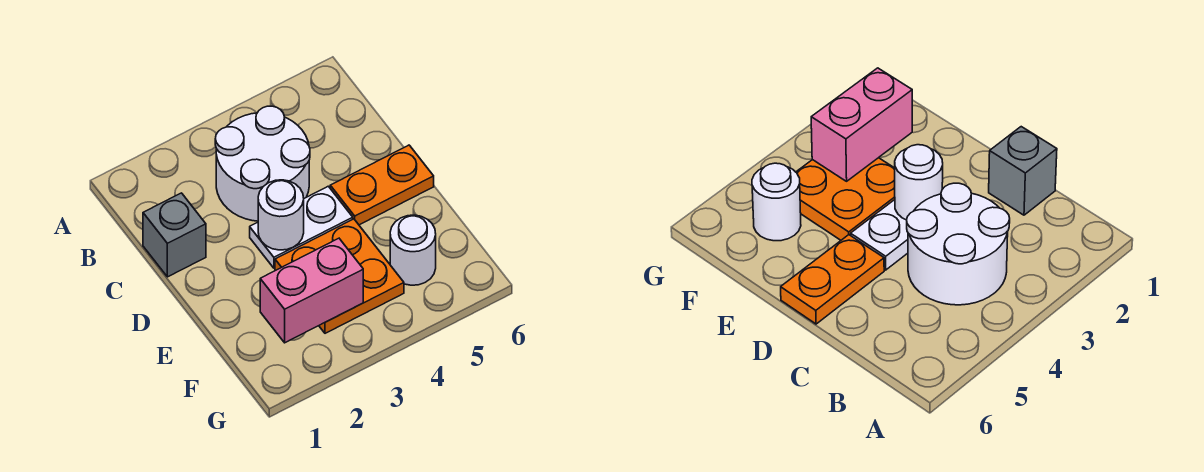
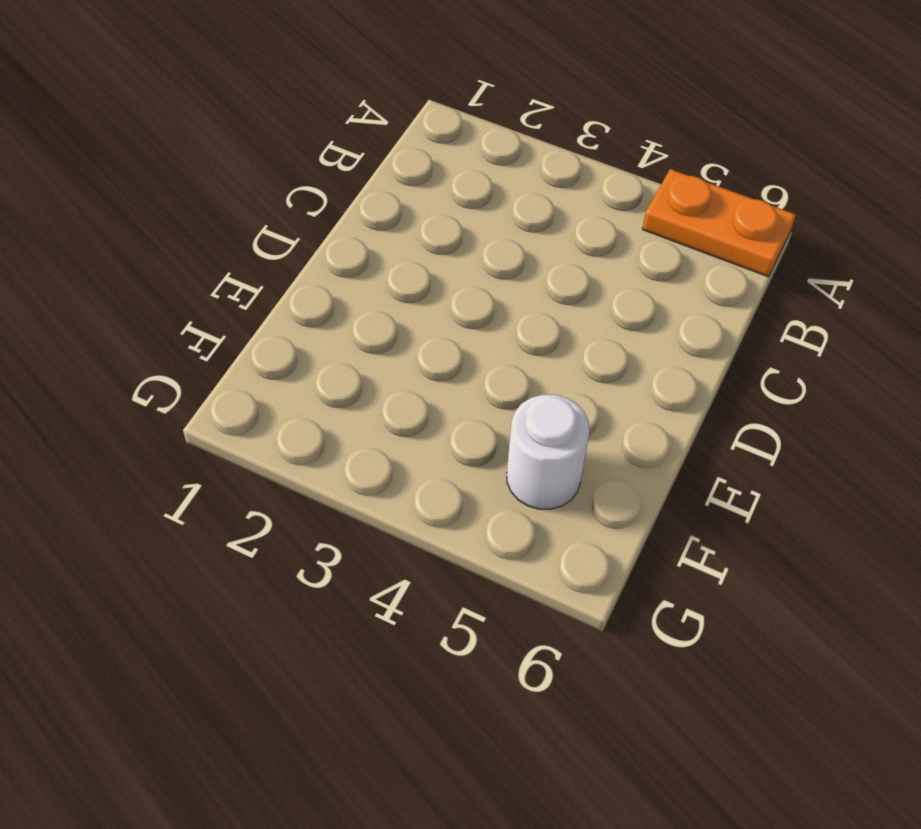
orange plate A5:A6 level 1 -> orange plate D5:D6 level 1
none -> white round brick B3:C4 level 1
none -> grey brick C1 level 1

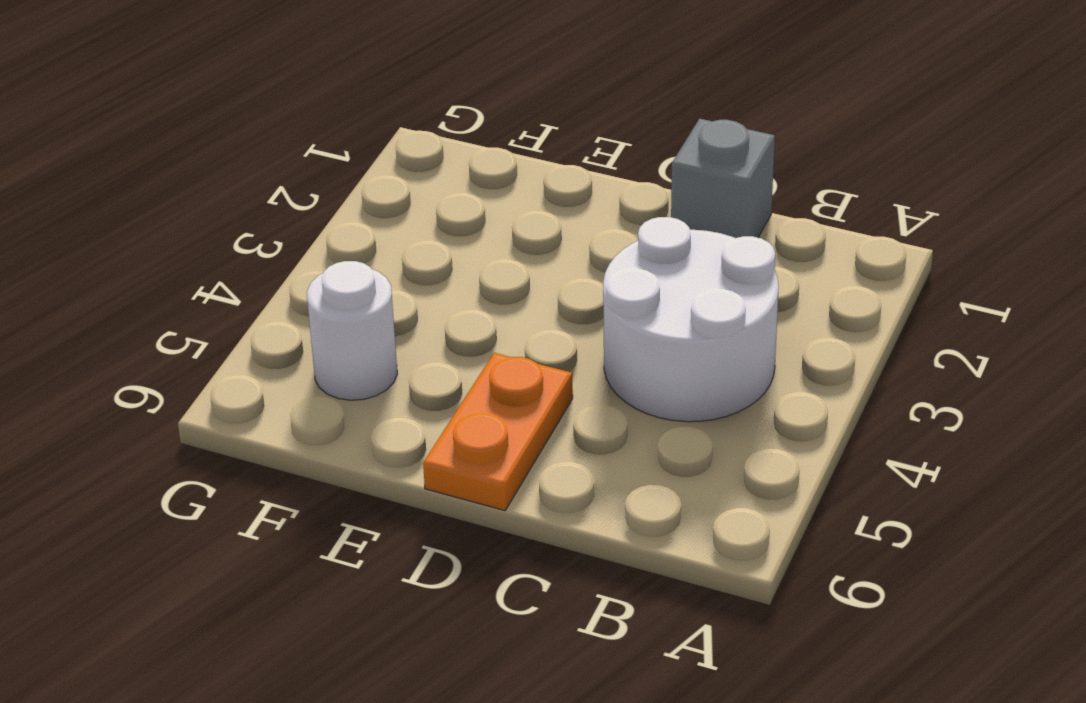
none -> white plate D3:D4 level 1
none -> orange plate E3:F4 level 1

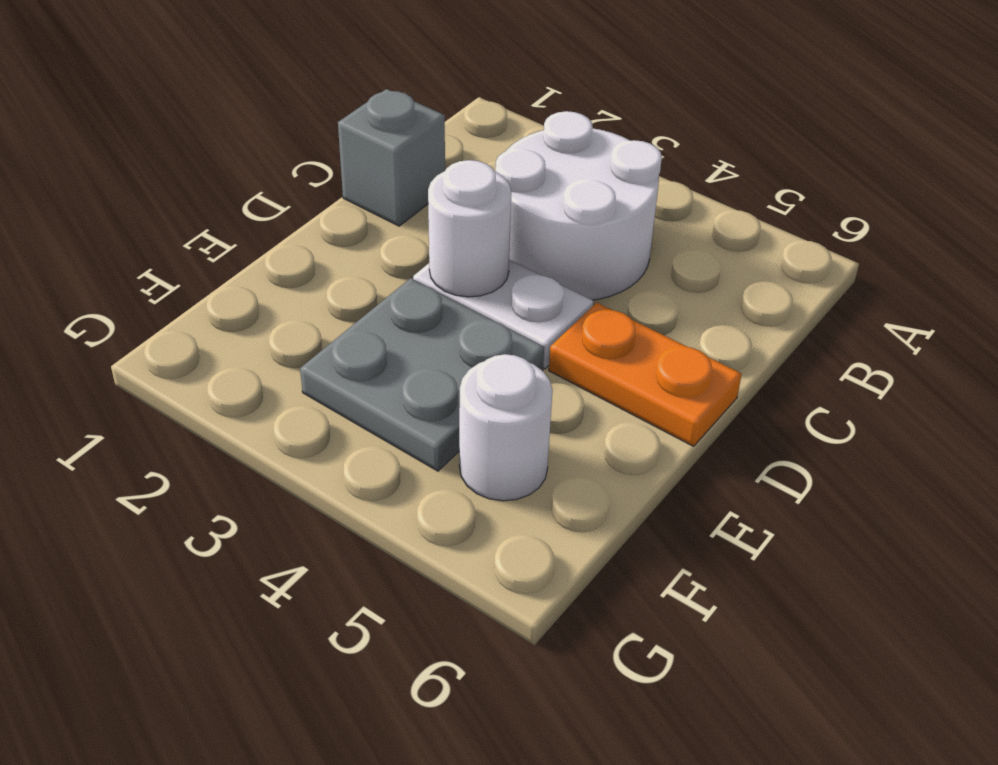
grey plate E3:F4 level 1 -> orange plate E3:F4 level 1
none -> pink brick F2:F3 level 2

